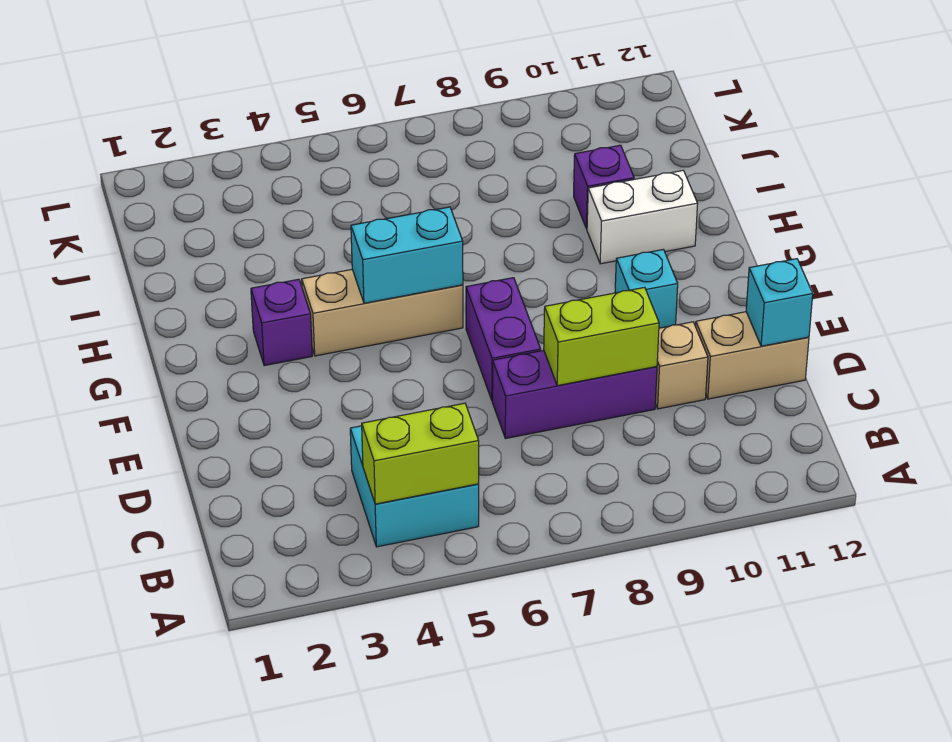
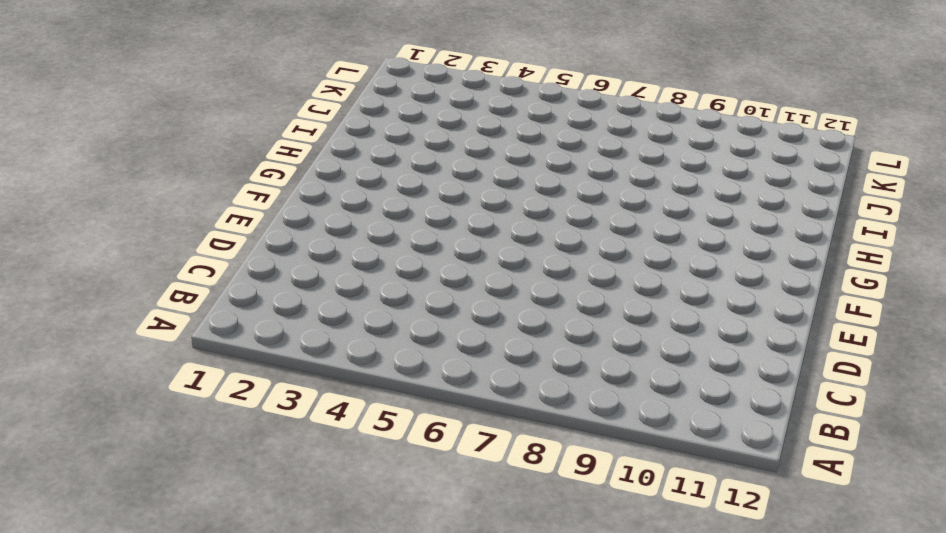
none -> cyan brick B4:C5 level 1
none -> purple brick D7:D9 level 1
none -> tan brick D10 level 1

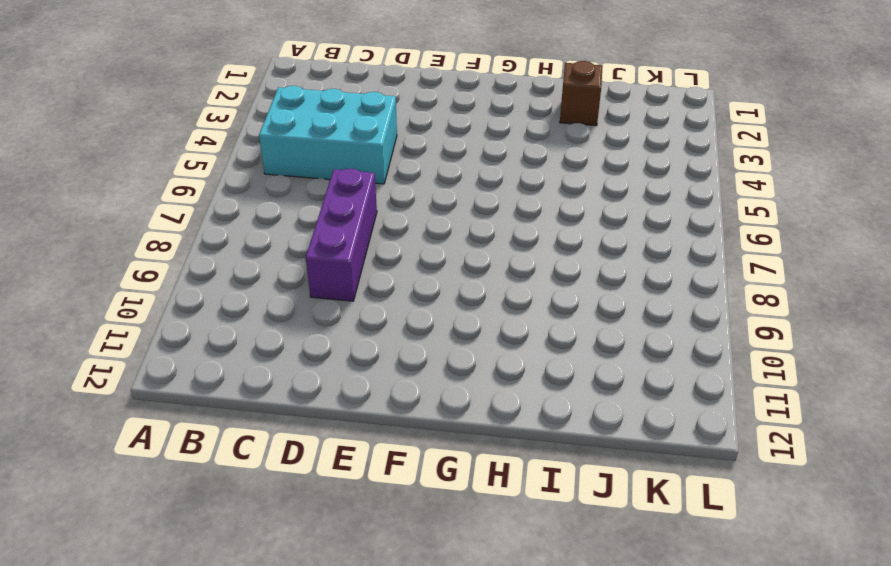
cyan brick B4:D5 level 1 -> cyan brick B4:C5 level 1
brown brick I2 level 1 -> none
none -> tan brick D10 level 1
none -> tan brick D11:D12 level 1
none -> purple brick E7:F7 level 1

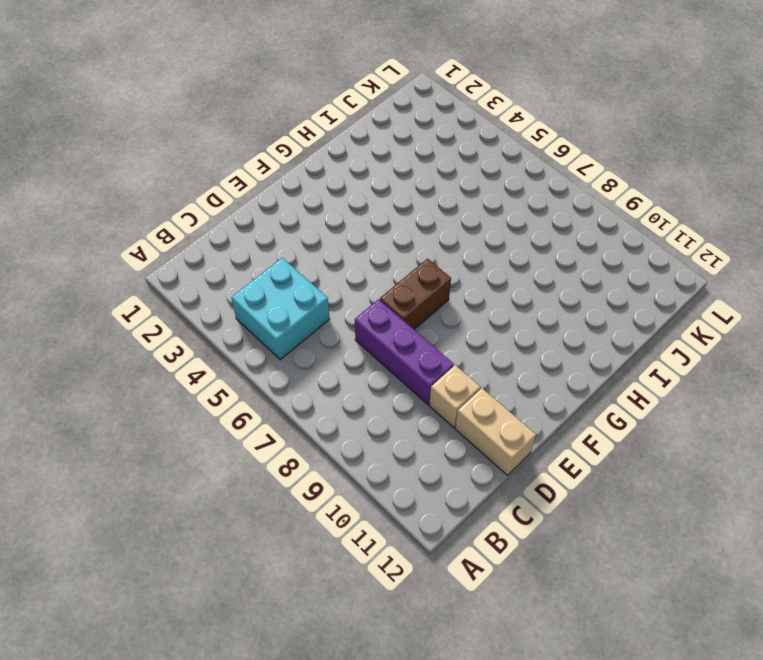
brown brick E7:F7 level 1 -> purple brick E7:F7 level 1
none -> cyan brick F10 level 1
none -> purple brick G3 level 1
none -> tan brick G4:G6 level 1

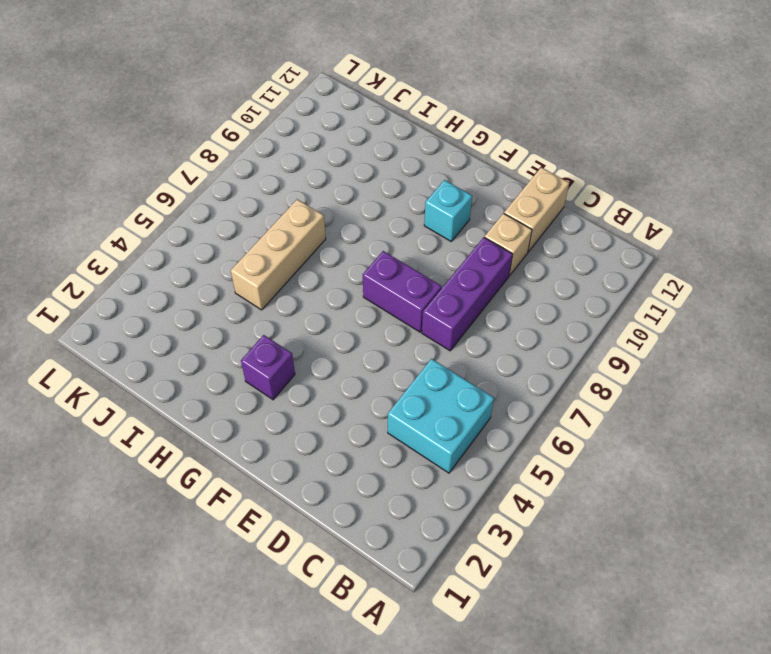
tan brick I5:I7 level 1 -> tan brick G4:G6 level 1
none -> white brick H10:H11 level 1
none -> purple brick I10 level 1
none -> lime brick B4:B5 level 2

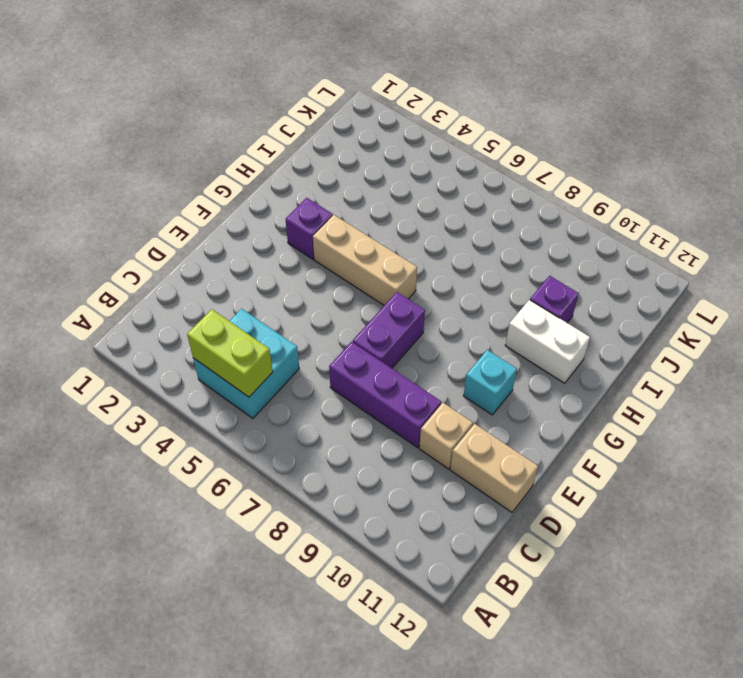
none -> lime brick D8:D9 level 2
none -> cyan brick D12 level 2
none -> cyan brick G5:G6 level 2

